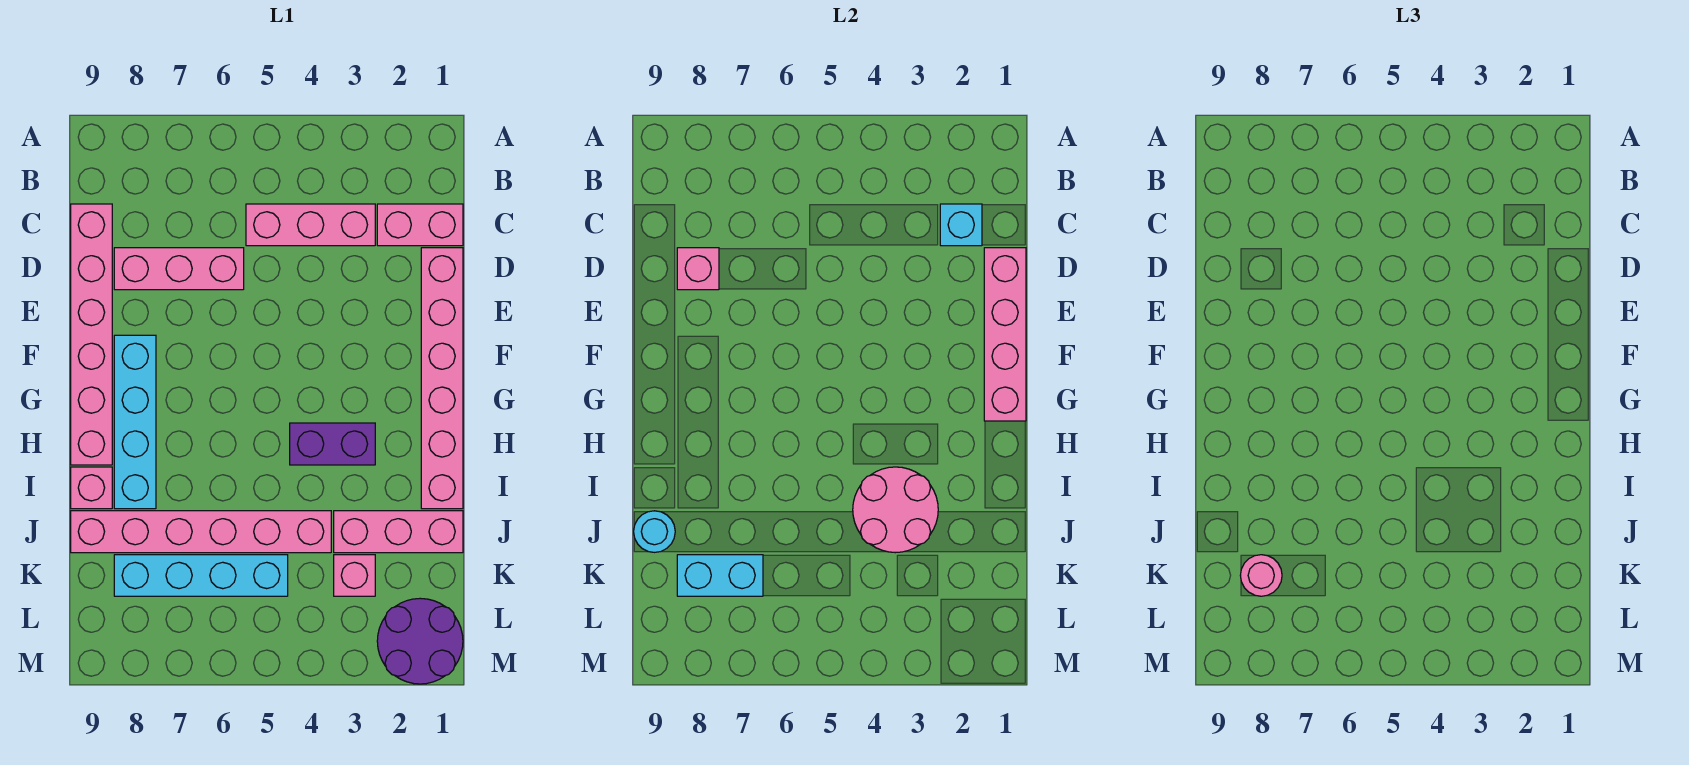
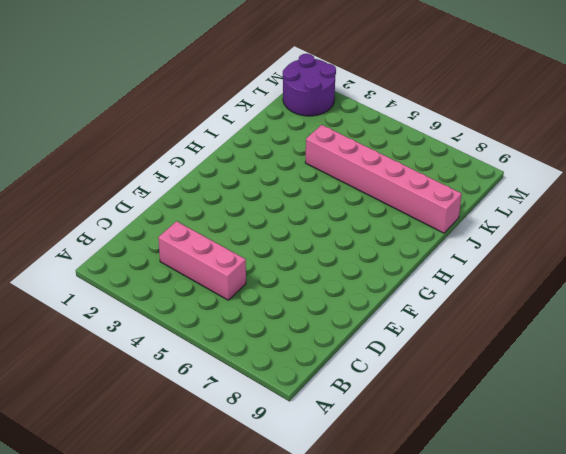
none -> pink brick C1:C2 level 1
none -> pink brick C9:H9 level 1
none -> pink brick D1:I1 level 1

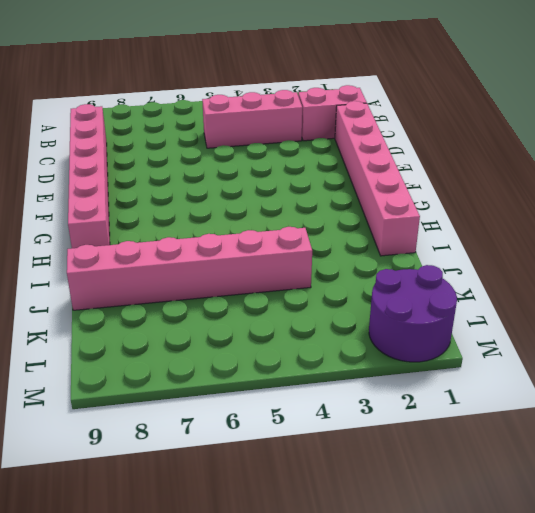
none -> pink brick D6:D8 level 1
none -> cyan brick F8:I8 level 1
none -> purple brick H3:H4 level 1

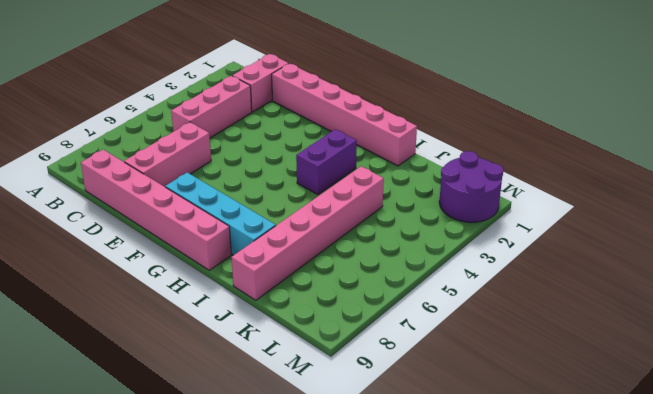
none -> pink brick I9 level 1
none -> pink brick J1:J3 level 1
none -> pink brick K3 level 1

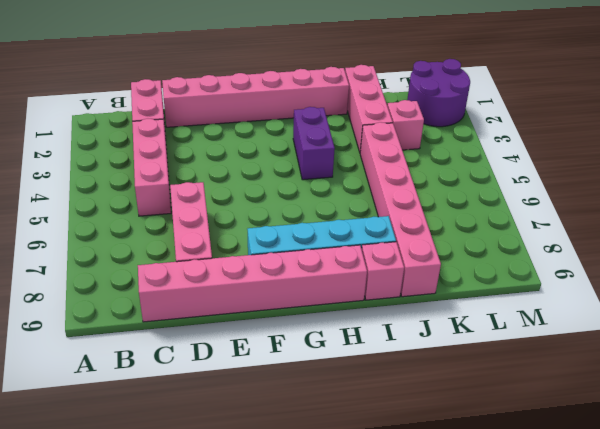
none -> cyan brick K5:K8 level 1
none -> cyan brick C2 level 2
none -> pink brick D1:G1 level 2

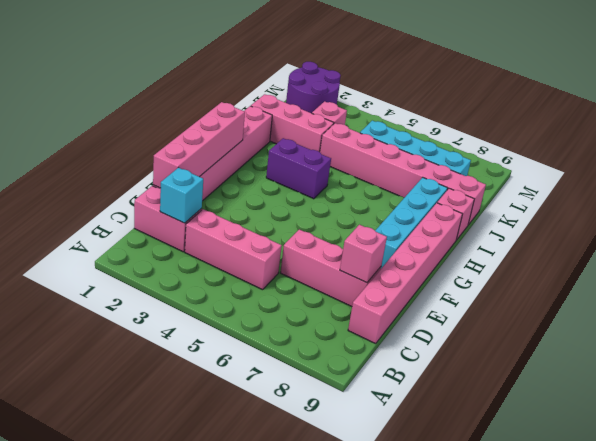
none -> pink round brick I3:J4 level 2
none -> cyan round brick J9 level 2
none -> cyan brick K7:K8 level 2

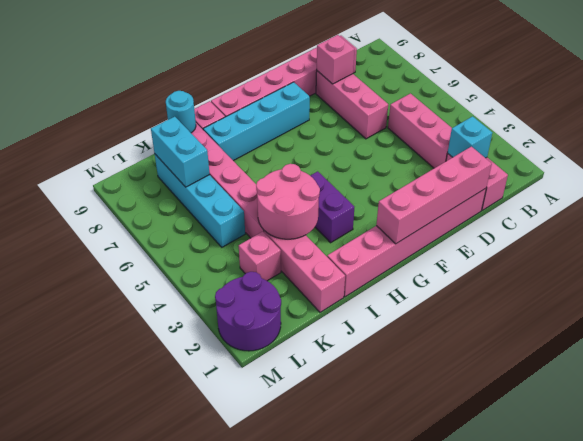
none -> pink round brick K8 level 3

